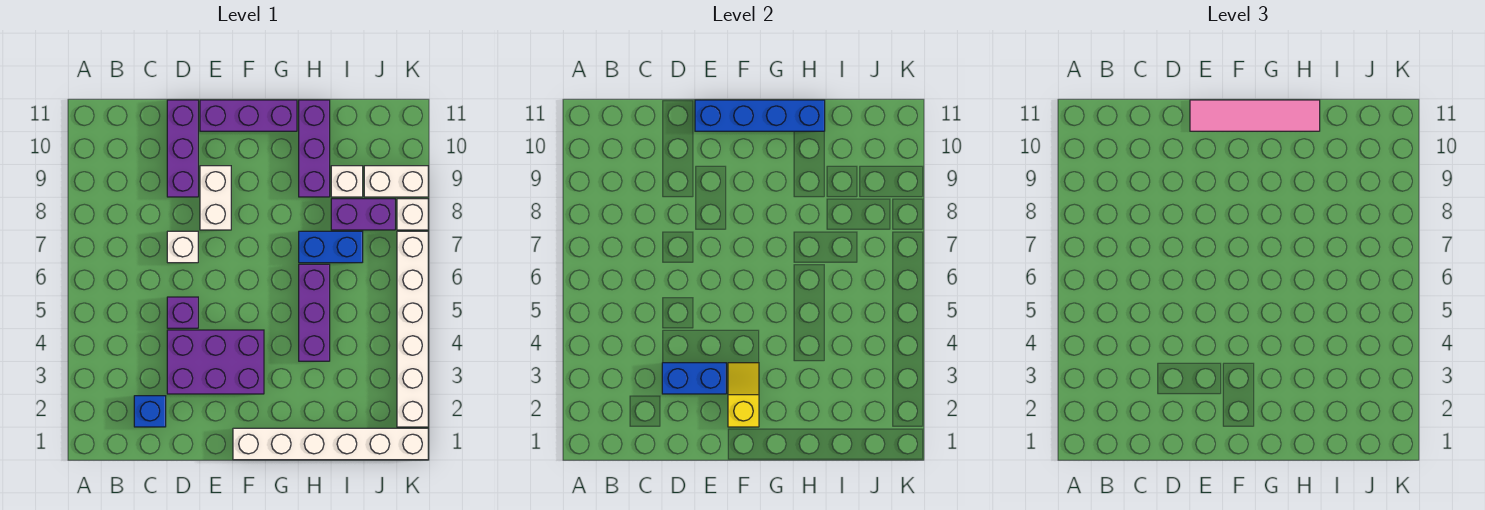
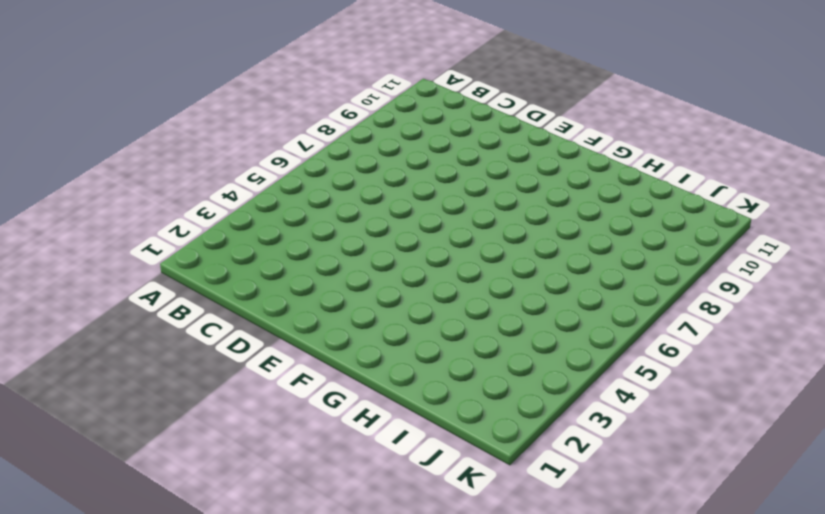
none -> blue brick C2 level 1
none -> purple brick D3:F4 level 1
none -> purple brick D5 level 1

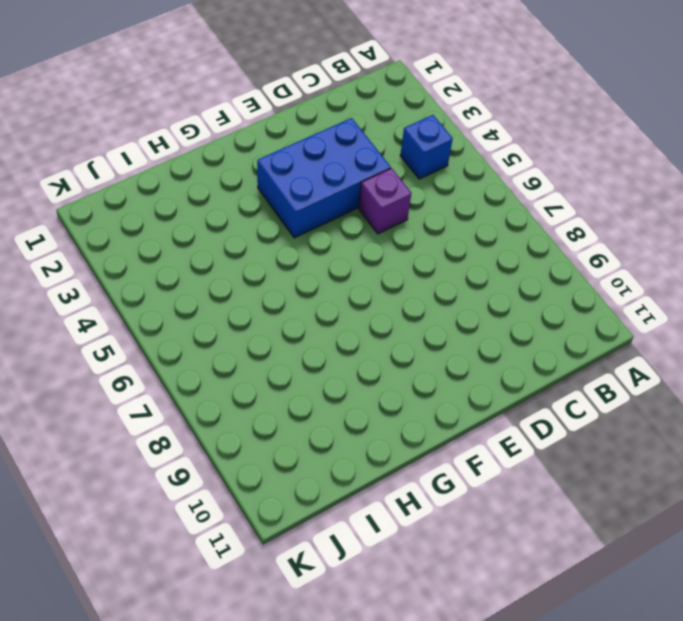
blue brick B4 level 1 -> blue brick C2 level 1
blue brick D3:F4 level 1 -> purple brick D3:F4 level 1
none -> white brick D7 level 1
none -> purple brick D9:D11 level 1
none -> white brick E8:E9 level 1

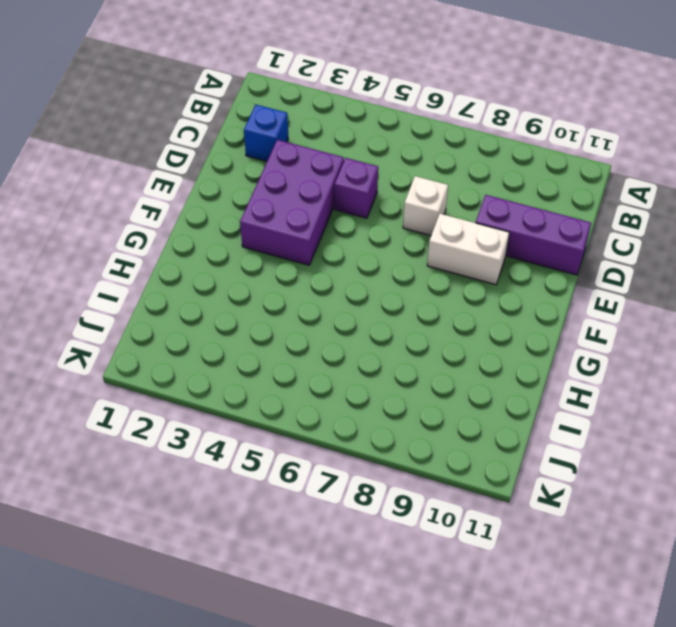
none -> purple brick E11:G11 level 1
none -> white brick F1:K1 level 1
none -> purple brick H4:H6 level 1

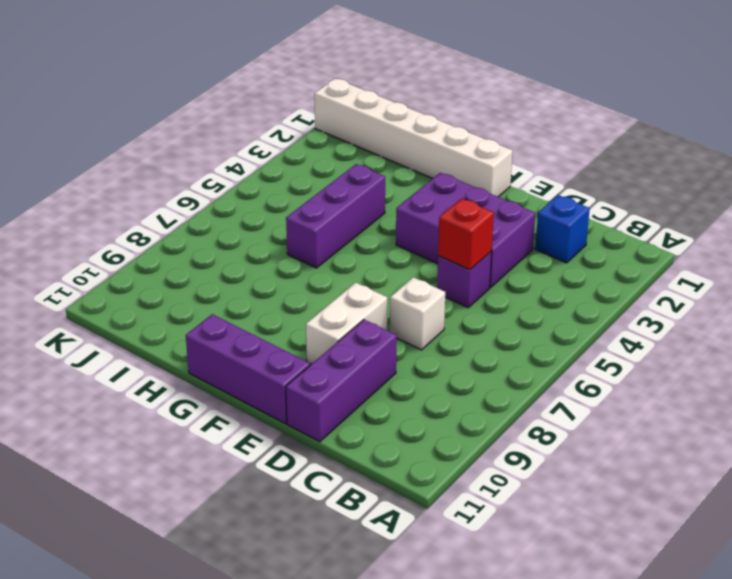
red brick D5 level 2 -> none
none -> blue brick H7:I7 level 1
none -> purple brick H9:H11 level 1
none -> purple brick I8:J8 level 1

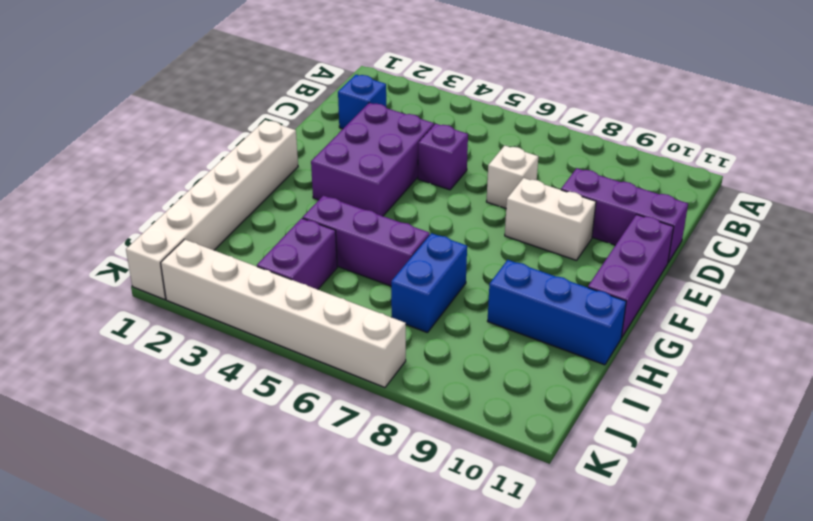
blue brick H9:H11 level 1 -> purple brick H9:H11 level 1
purple brick I4:J4 level 1 -> purple brick I8:J8 level 1
none -> white brick I9 level 1
none -> white brick J9:K9 level 1
none -> white brick K8 level 1

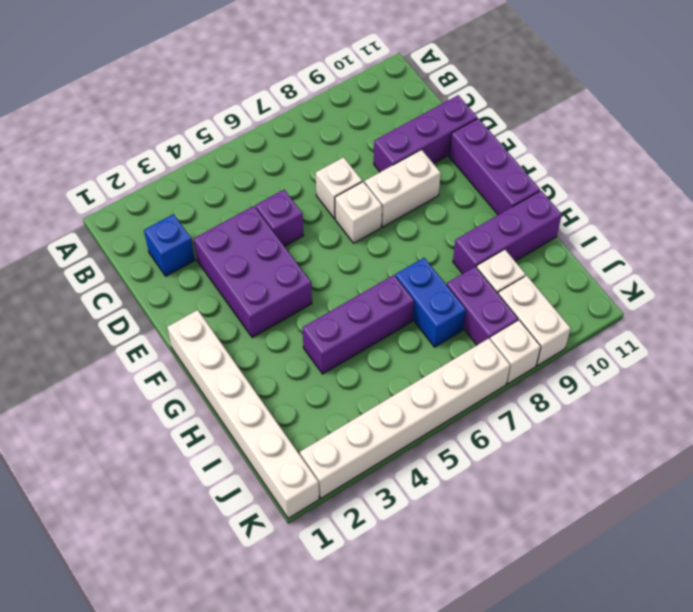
white brick E7 level 1 -> none
none -> blue brick D3:E3 level 2
none -> blue brick E11:H11 level 2
none -> yellow slope F2:F3 level 2 top 2

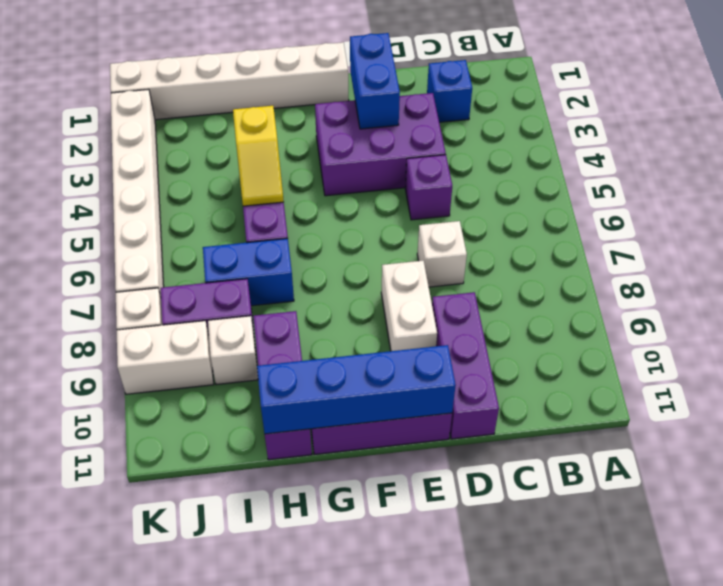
blue brick E2:E3 level 2 -> blue brick D3:E3 level 2
yellow slope H4:H5 level 2 top 4 -> yellow slope F2:F3 level 2 top 2
none -> pink tile E11:H11 level 3

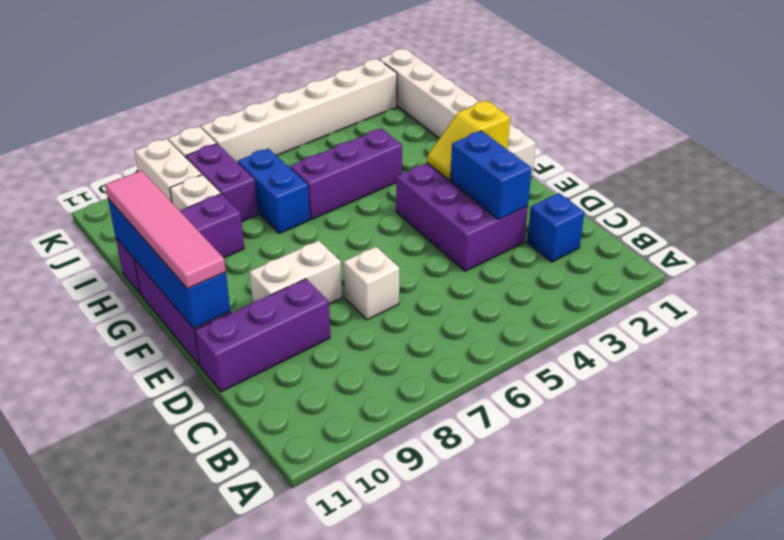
none -> purple brick D5 level 1

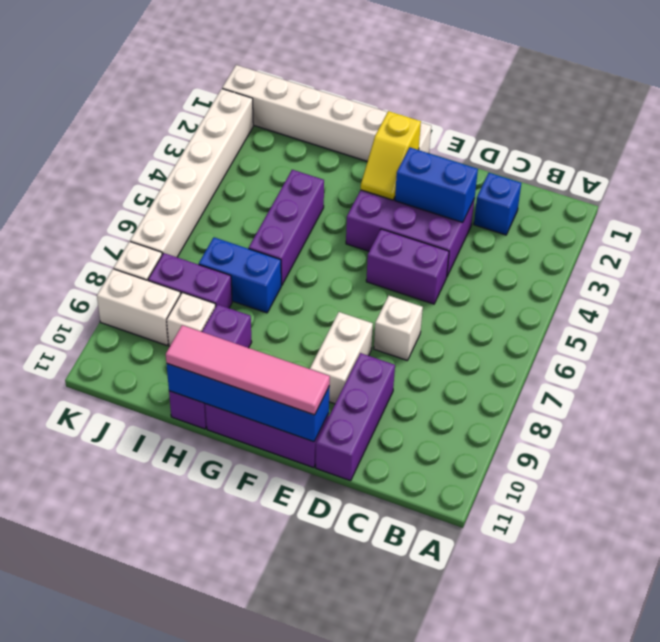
purple brick D5:E5 level 1 -> purple brick D5 level 1

